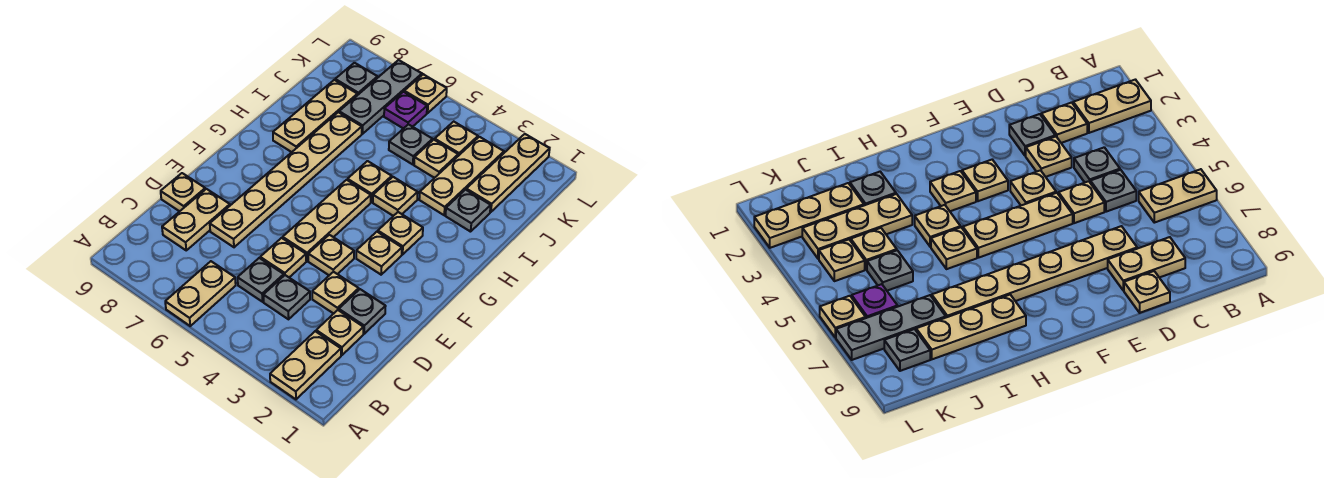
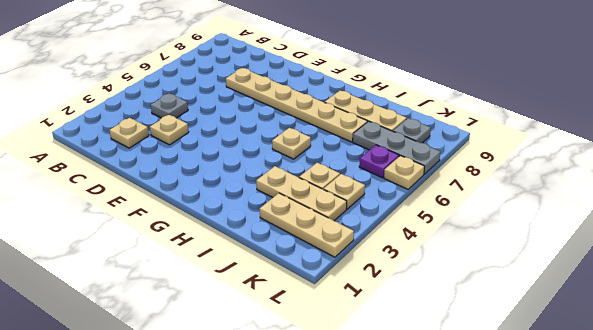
none -> tan plate A2:B2 level 1
none -> tan plate A6:B6 level 1
none -> grey plate C5 level 1

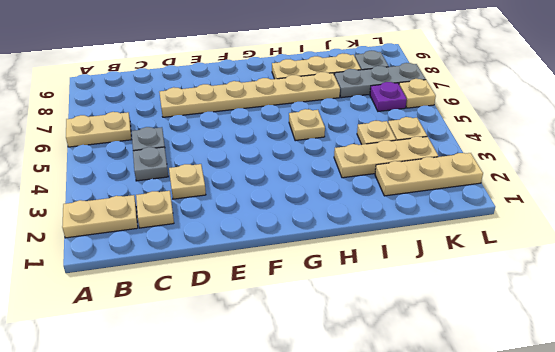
none -> tan plate C8:D8 level 1
none -> grey plate D2 level 1
none -> tan plate D5 level 1

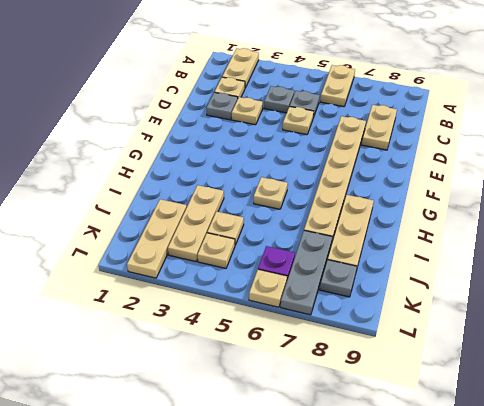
none -> tan plate D9 level 1
none -> tan plate E4 level 1
none -> tan plate E5:G5 level 1

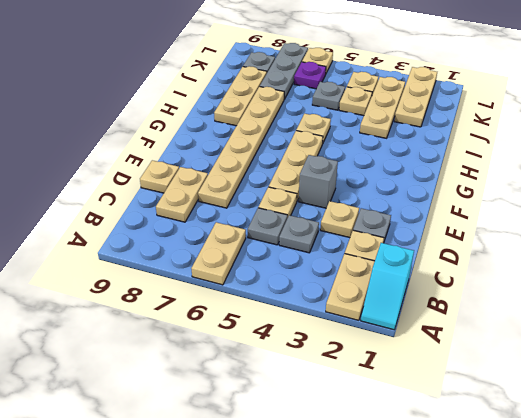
cyan slope A1:B1 level 1 top B -> none
grey brick E4 level 1 -> tan plate E4 level 1
none -> tan plate F3 level 1
none -> tan plate G3 level 1
none -> tan plate H4 level 1

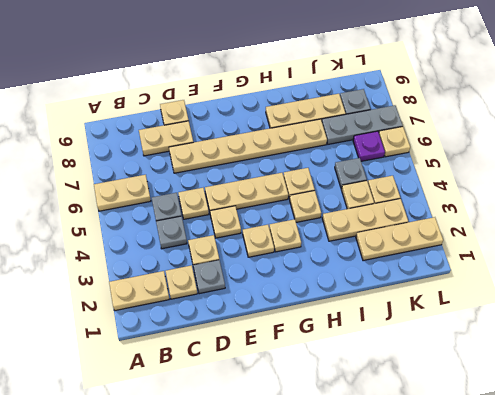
none -> grey plate I2 level 1

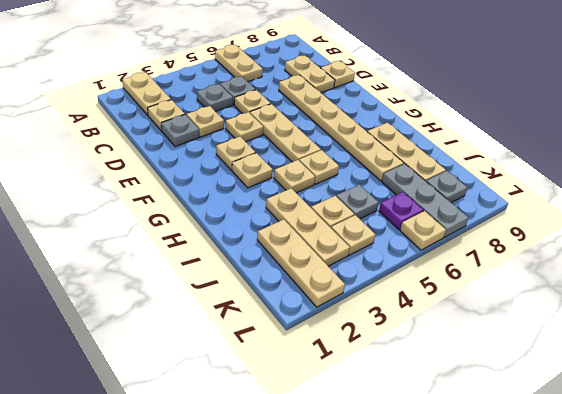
none -> grey plate I2 level 1

